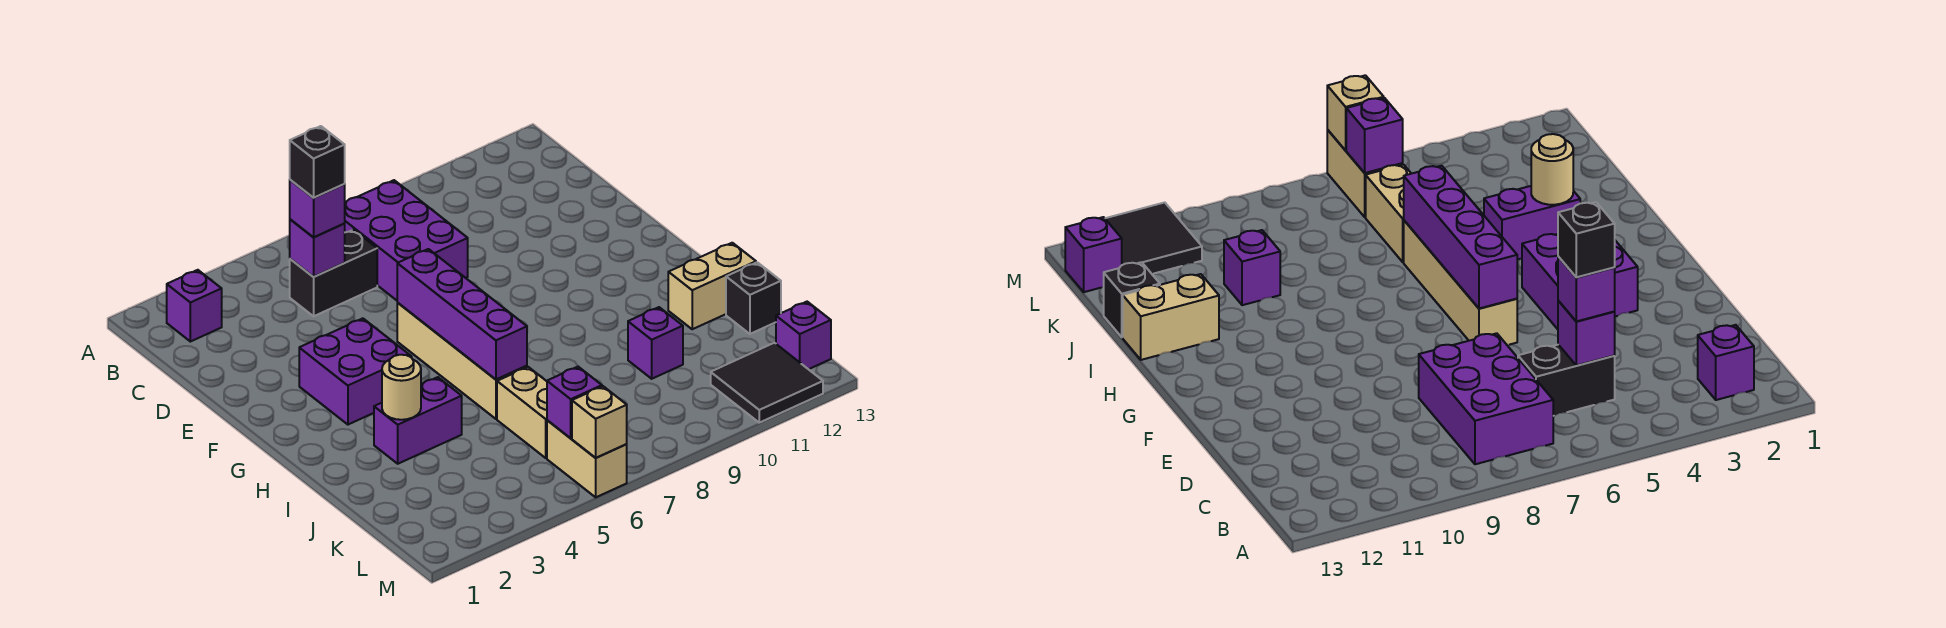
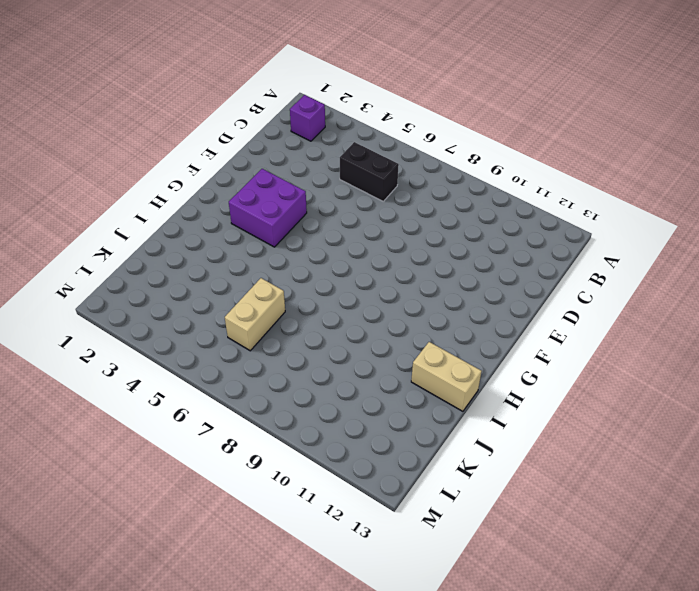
none -> purple brick B7:D8 level 1
none -> tan brick F6:I6 level 1
none -> purple brick I3:I4 level 1

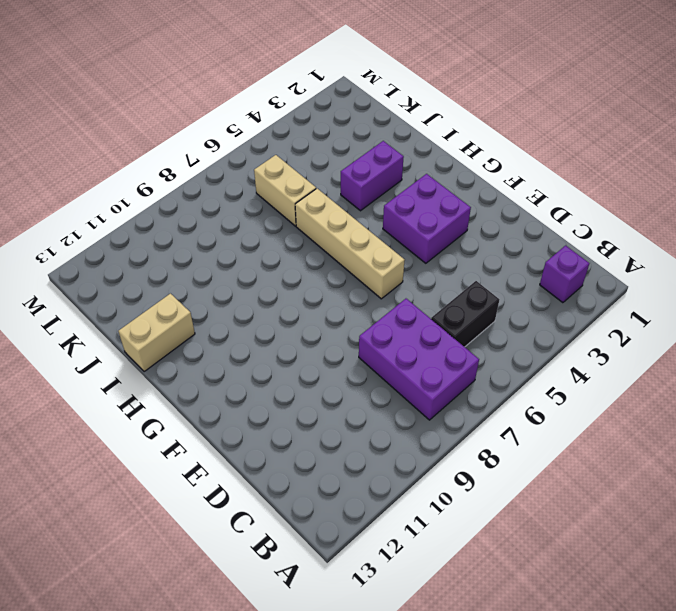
none -> purple brick J10 level 1
none -> black brick J13 level 1
none -> tan brick L6:M6 level 1

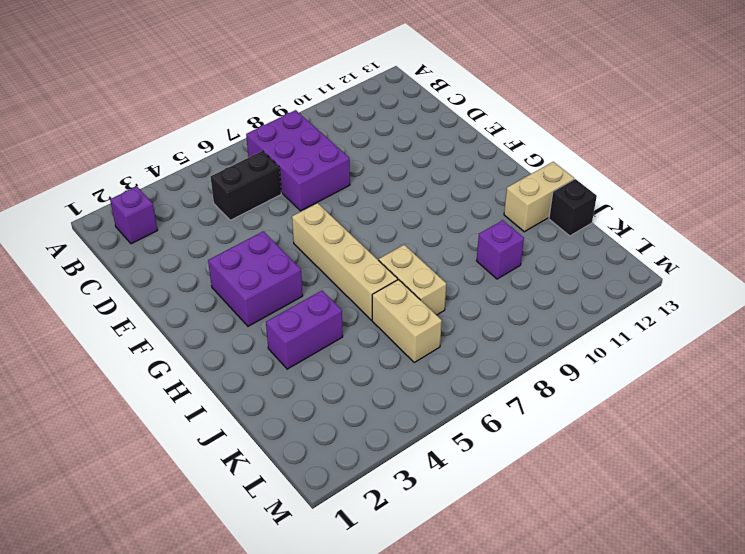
tan brick I7:J7 level 1 -> tan brick L6:M6 level 1
none -> black tile L11:M12 level 1
none -> purple brick L13 level 1
none -> purple brick C5 level 2

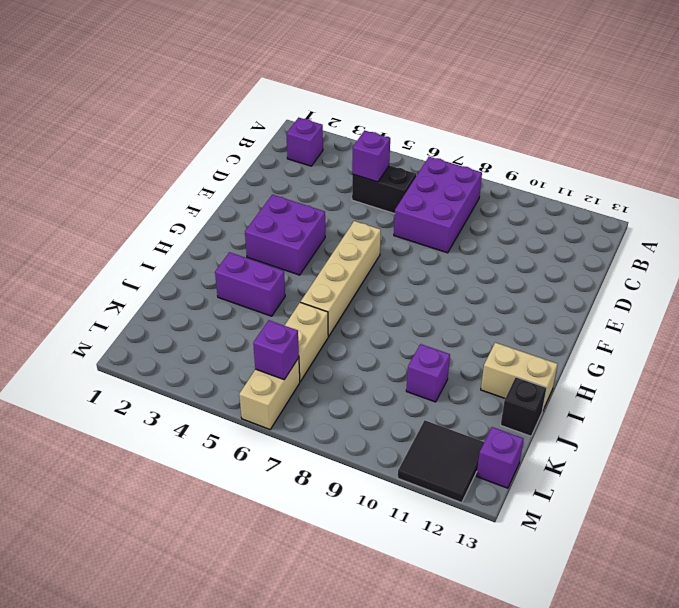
none -> purple brick F6:I6 level 2
none -> tan round brick I3 level 2
none -> tan brick M6 level 2

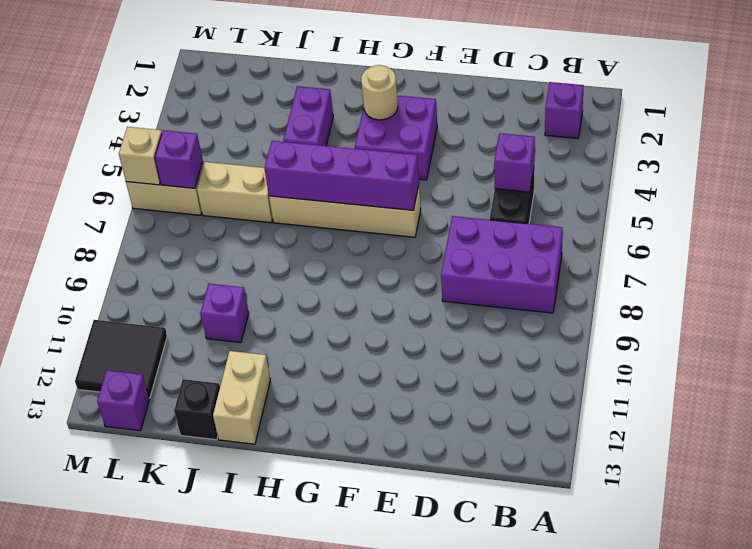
tan round brick G3 level 2 -> tan round brick I3 level 2
none -> purple brick C5 level 3
none -> black brick C5 level 4

